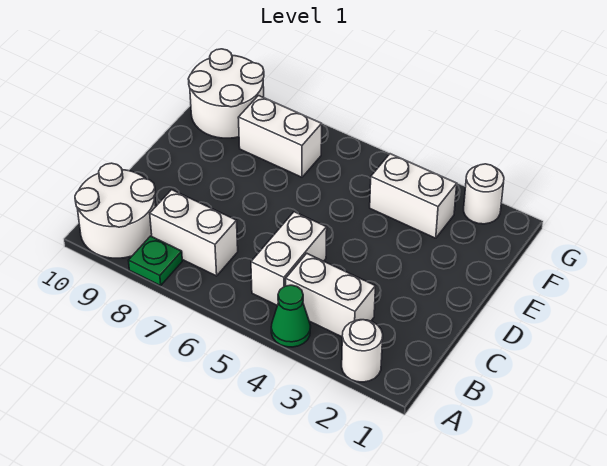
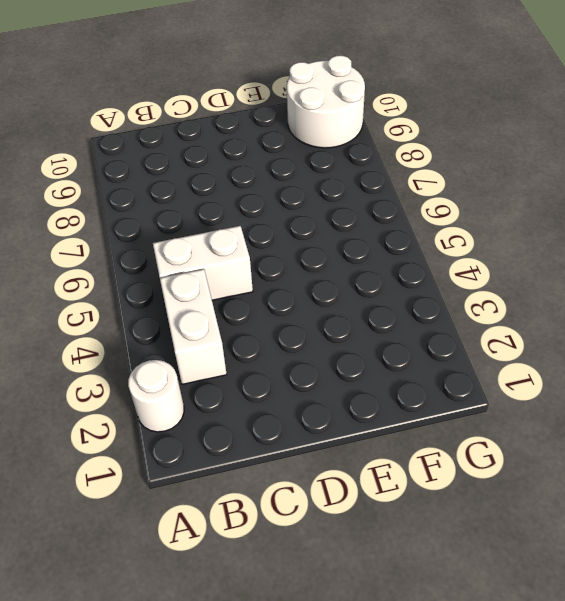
none -> green cone A4 level 1
none -> green plate A8 level 1

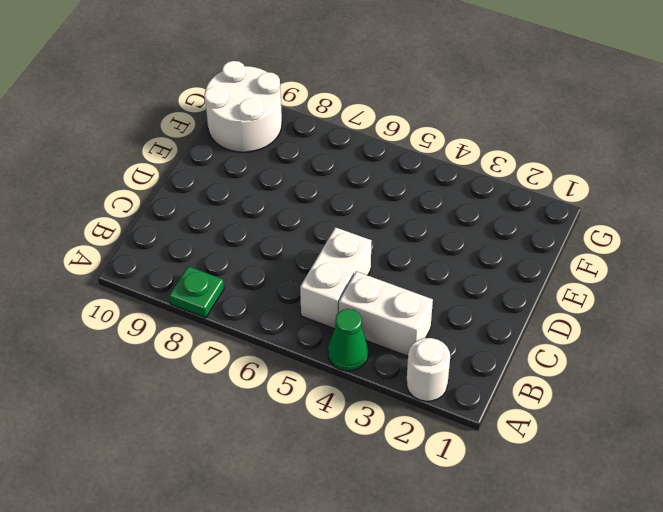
none -> white round brick A9:B10 level 1
none -> white brick B7:B8 level 1

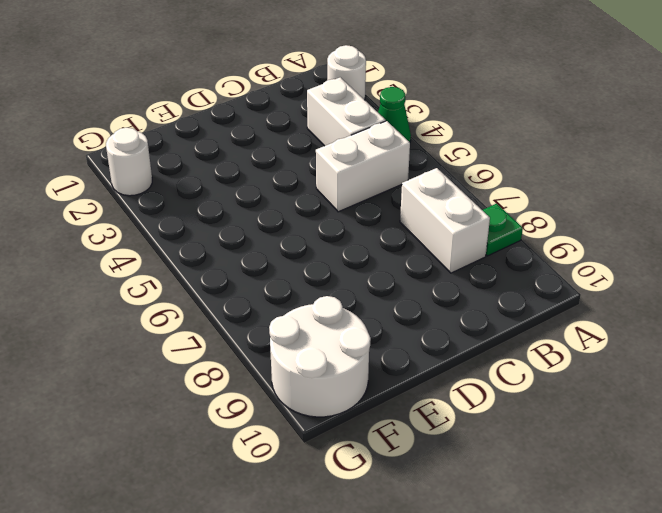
none -> white round brick A9:B10 level 1
none -> white brick F3:F4 level 1

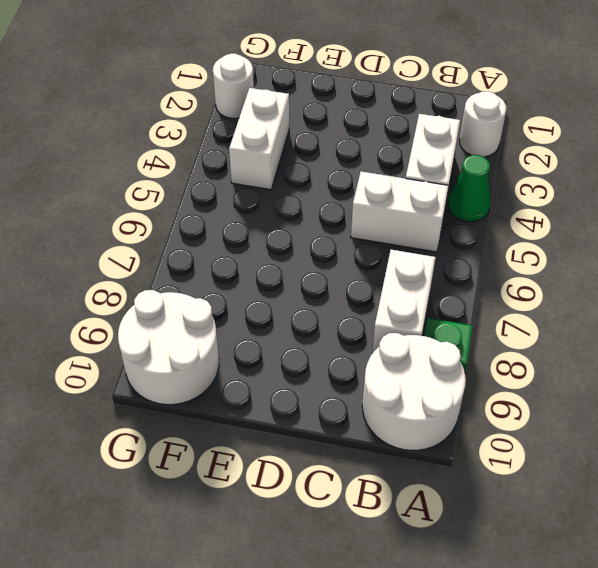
none -> white brick F7:F8 level 1

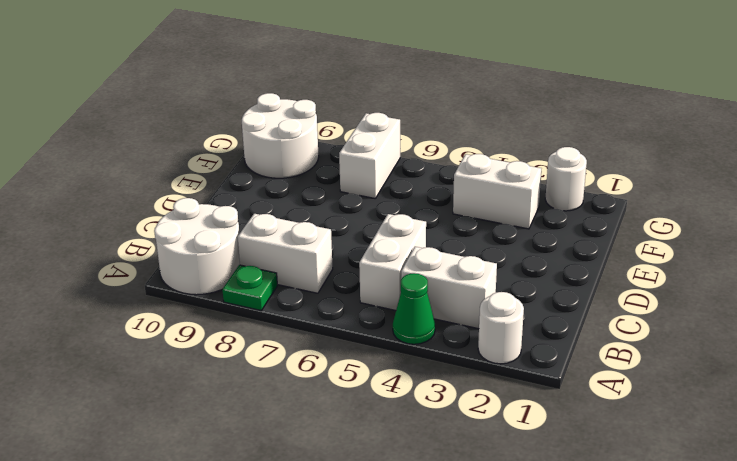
white brick F7:G7 level 1 -> white brick F7:F8 level 1

